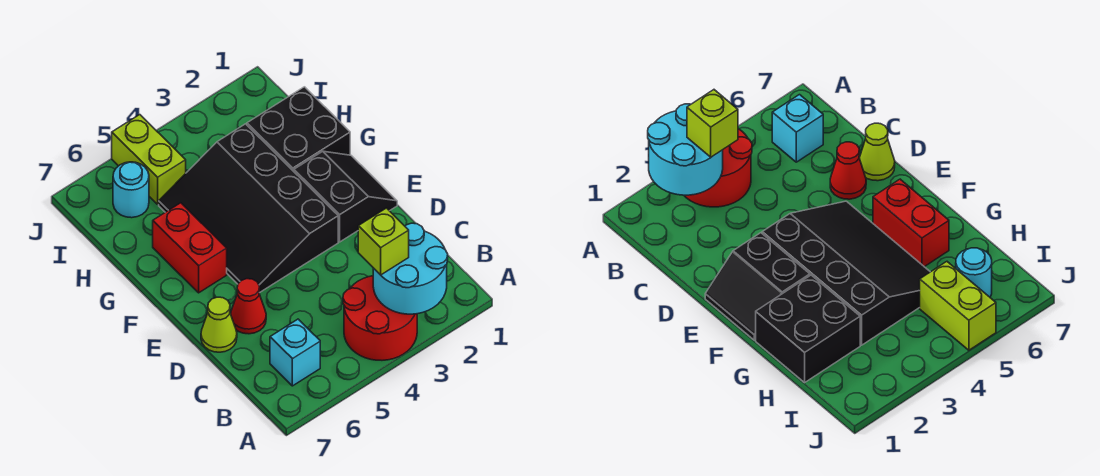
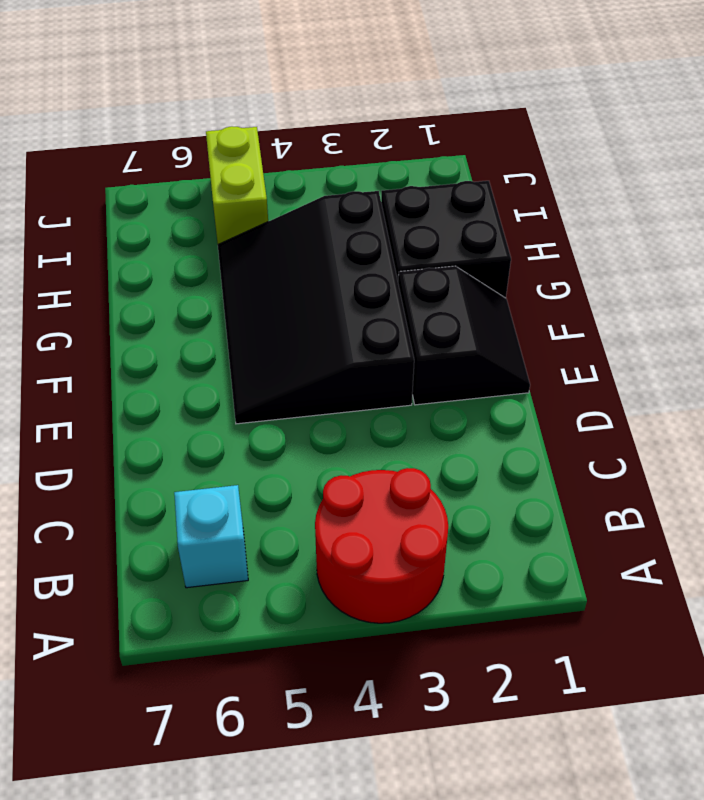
none -> red cone D6 level 1
none -> lime cone D7 level 1
none -> red brick F6:G6 level 1

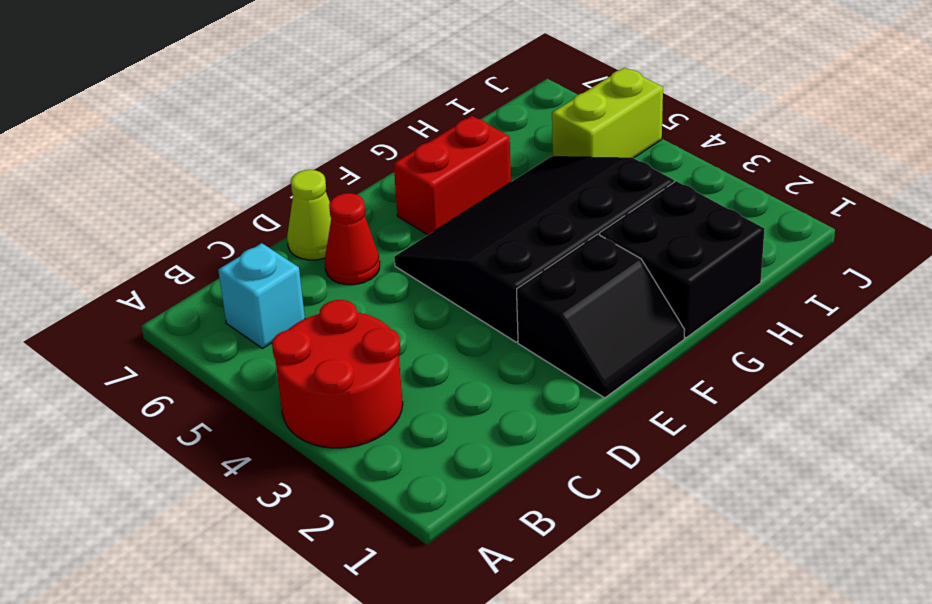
none -> cyan round brick I6 level 1
none -> cyan round brick A2:B3 level 2
none -> lime brick B3 level 3

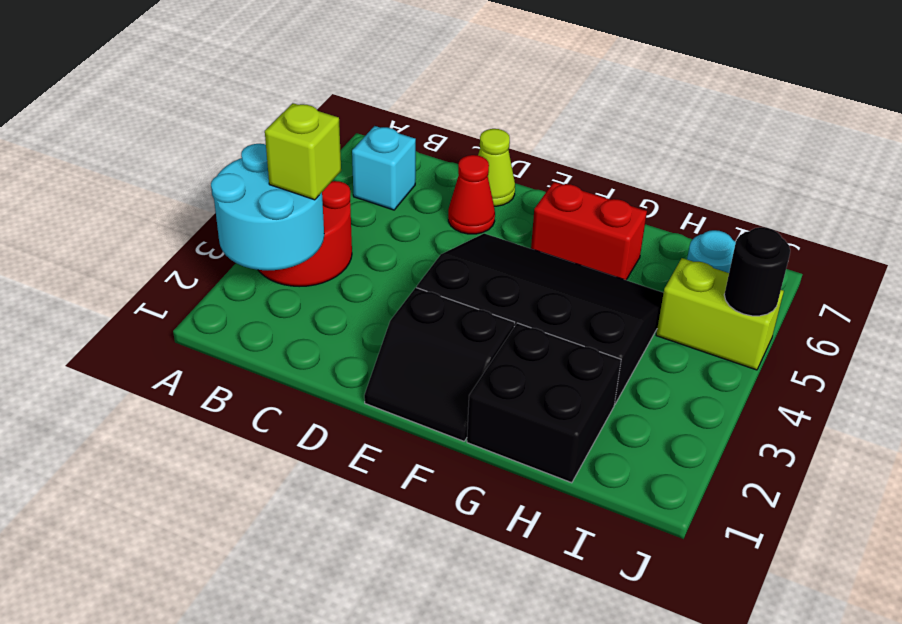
black round brick J5 level 2 -> none

